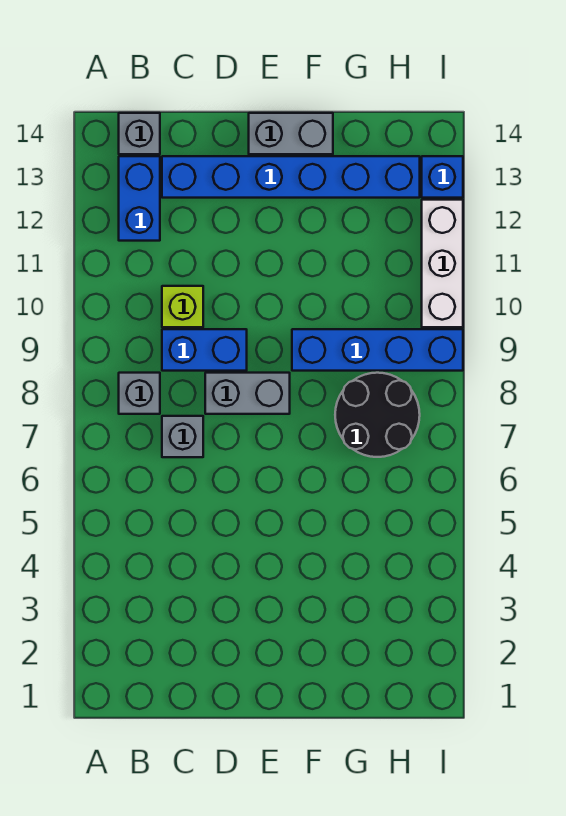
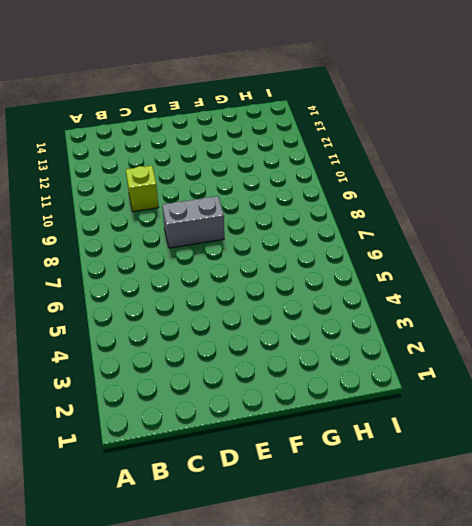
none -> grey brick B8 level 1
none -> blue brick B12:B13 level 1
none -> grey brick B14 level 1

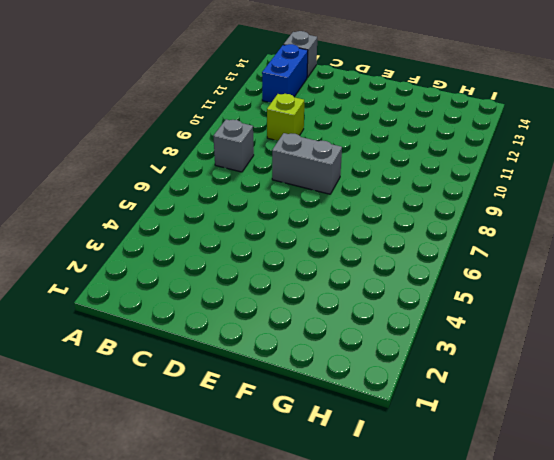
none -> grey brick C7 level 1
none -> blue brick C9:D9 level 1
none -> blue brick C13:H13 level 1

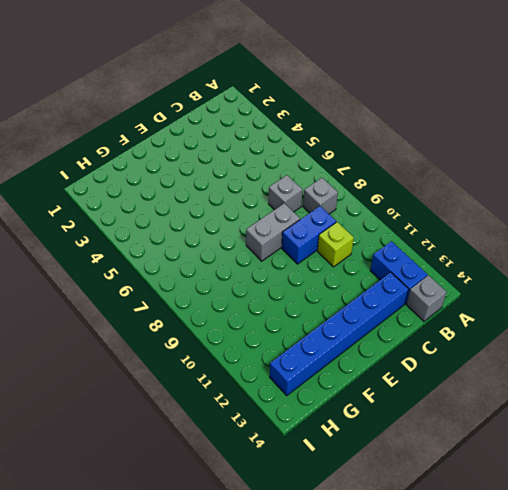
none -> grey brick E14:F14 level 1
none -> blue brick F9:I9 level 1
none -> black round brick G7:H8 level 1

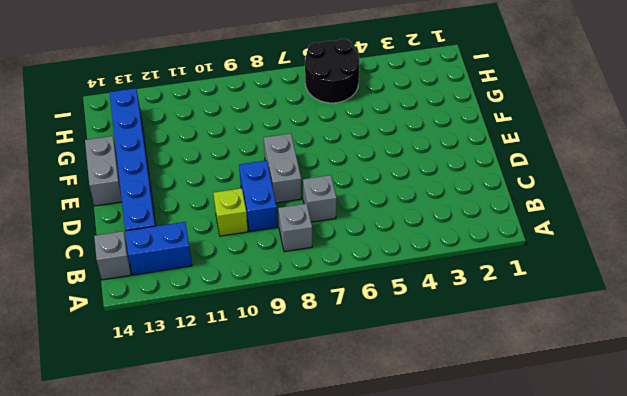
black round brick H5:I6 level 1 -> black round brick G7:H8 level 1
none -> blue brick F9:I9 level 1
none -> white brick I10:I12 level 1
none -> blue brick I13 level 1

